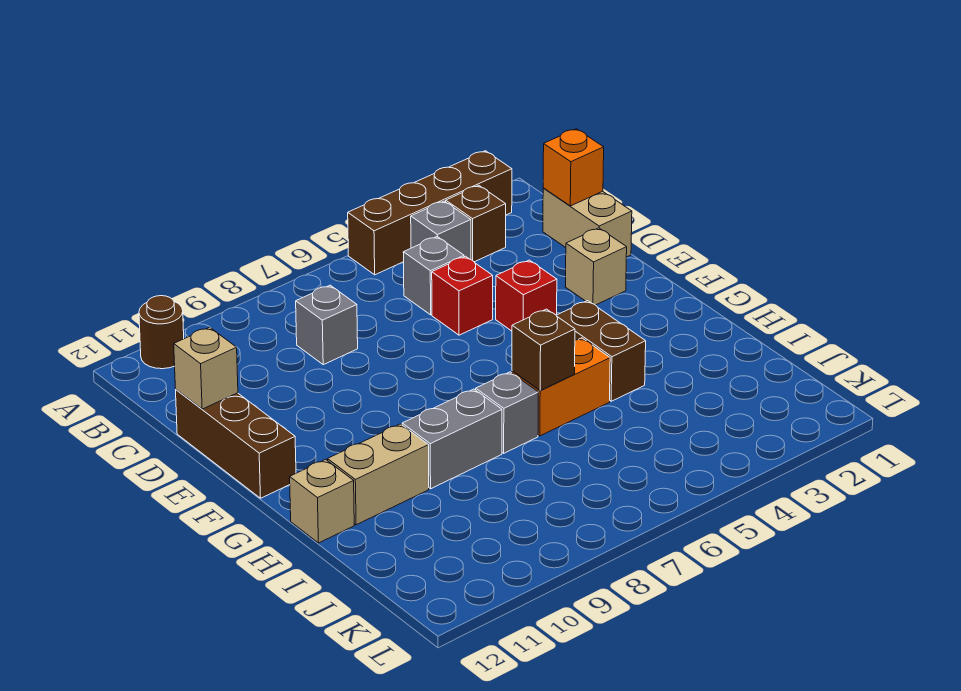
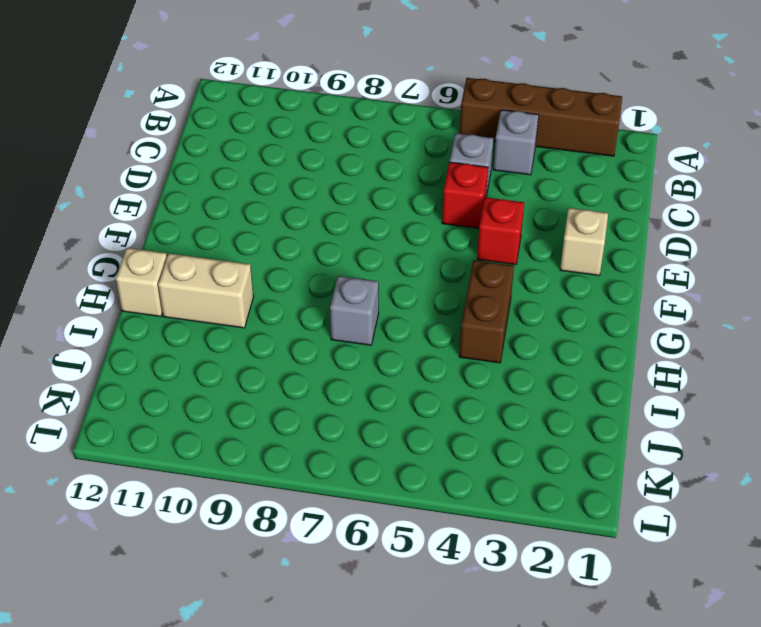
none -> brown round brick A11 level 1
none -> brown brick B3 level 1
none -> tan brick C1:D1 level 1

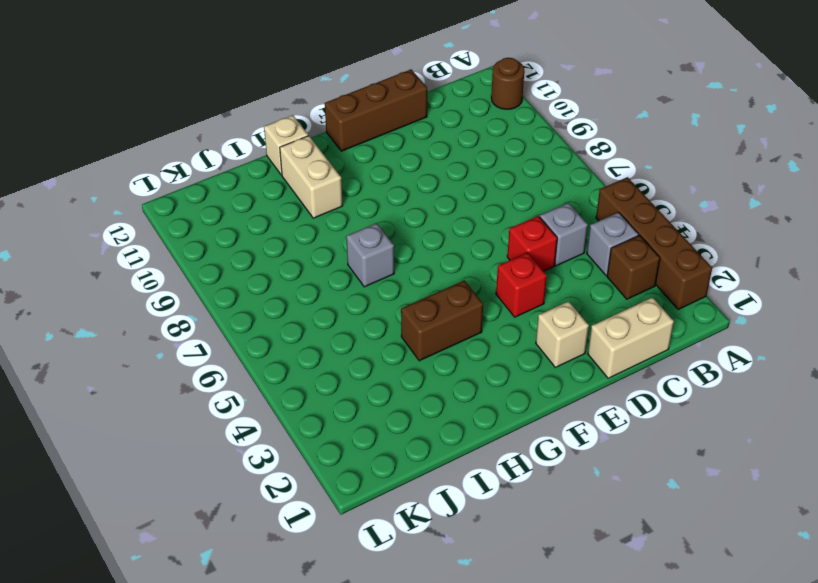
none -> grey brick C8 level 1
none -> orange brick H5:H6 level 1
none -> grey brick H8:H9 level 1

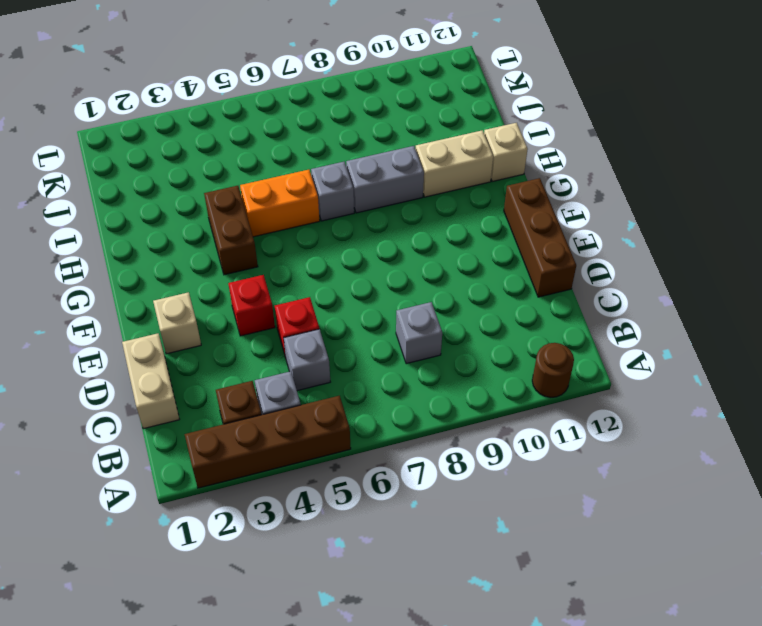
none -> orange brick C1 level 2
none -> tan brick D12 level 2
none -> brown brick H6 level 2

